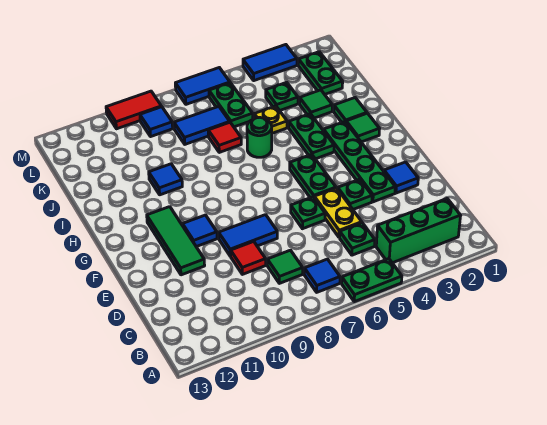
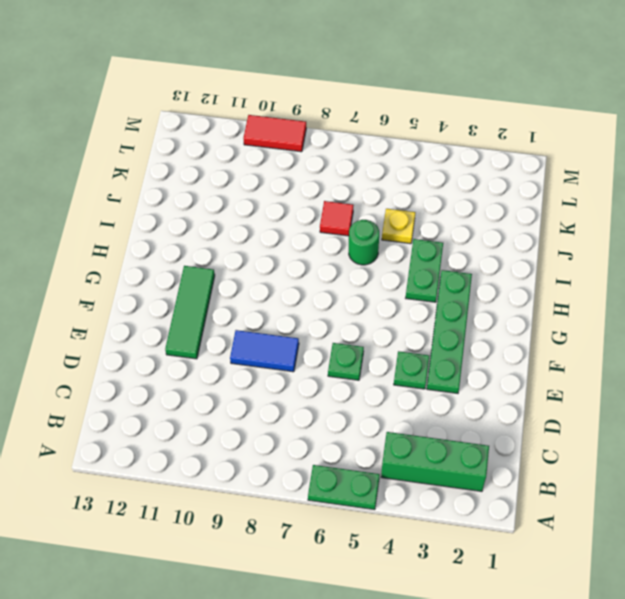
none -> blue tile B7 level 1
none -> green plate C5 level 1
none -> green tile C8 level 1
none -> yellow plate D5:E5 level 1

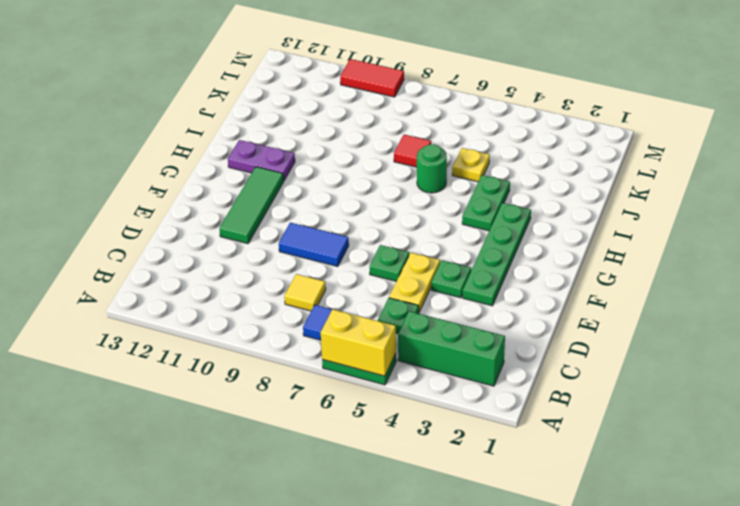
yellow brick A5:A6 level 2 -> none
yellow tile C8 level 1 -> green tile C8 level 1
purple plate H11:H12 level 1 -> none
none -> red tile D9 level 1
none -> blue tile E2 level 1
none -> green plate F5:G5 level 1
none -> blue tile F10 level 1

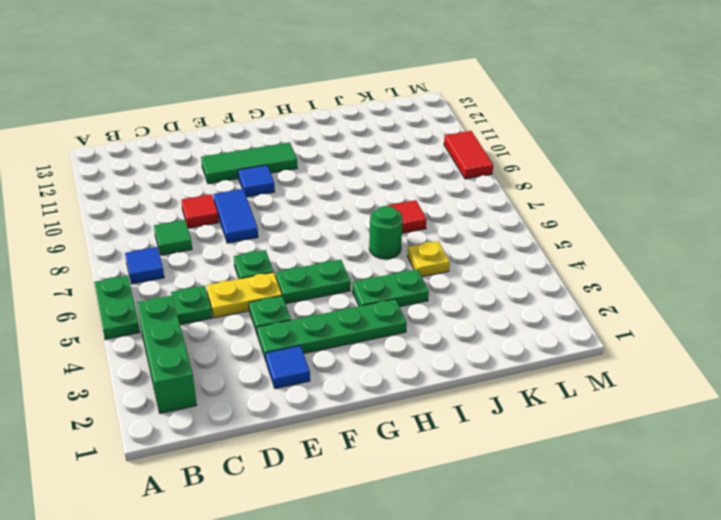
none -> green tile H2 level 1
none -> green tile I2 level 1
none -> blue tile I10 level 1
none -> green tile J3 level 1

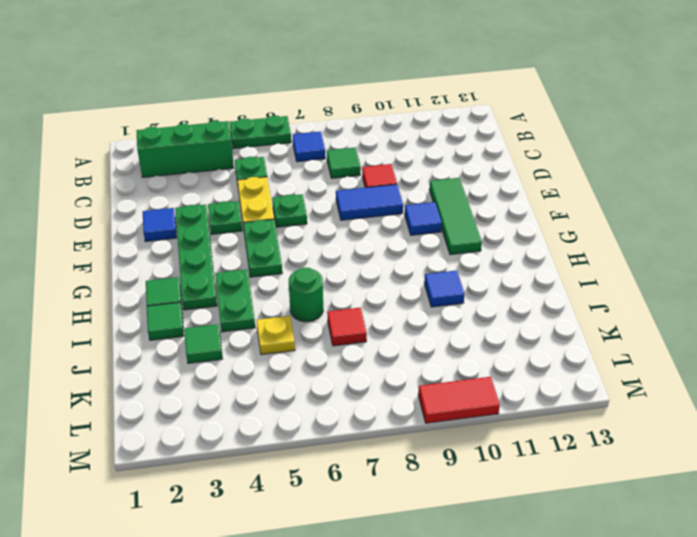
none -> green plate K2:L2 level 1
none -> green plate K4 level 1
none -> green plate K6:L6 level 1
none -> blue tile K7:K8 level 1

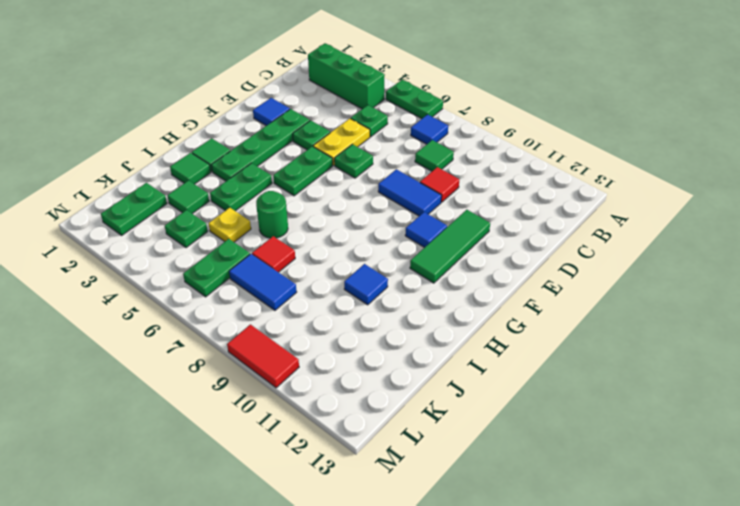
none -> blue tile L9 level 1
none -> blue tile M3:M4 level 1
none -> blue tile M6:M7 level 1

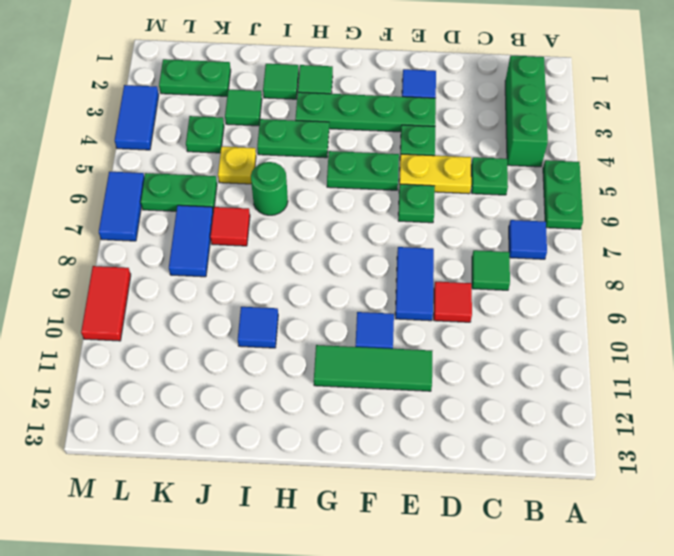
none -> blue tile L9 level 1

